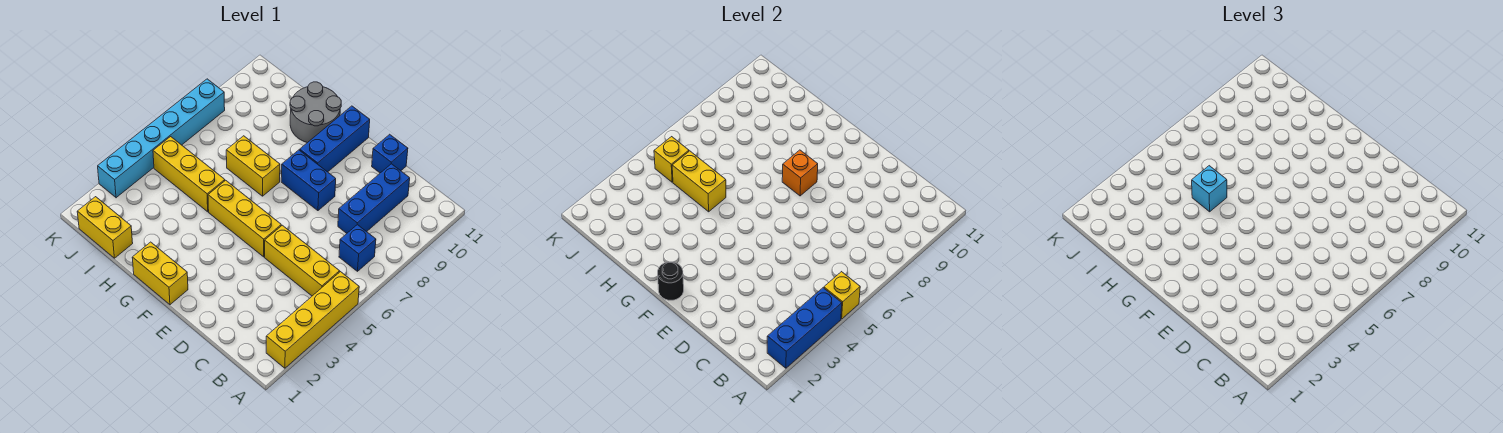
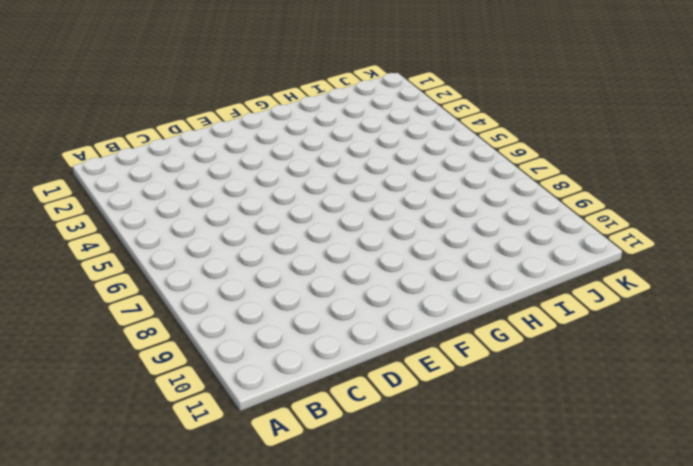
none -> yellow brick A2:A5 level 1
none -> yellow brick B5:D5 level 1
none -> blue brick B7 level 1

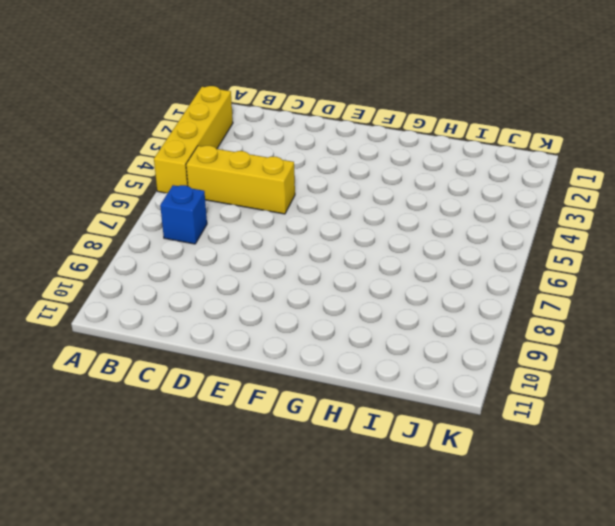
none -> blue brick C8:C10 level 1
none -> blue brick D11 level 1
none -> yellow brick E5:G5 level 1

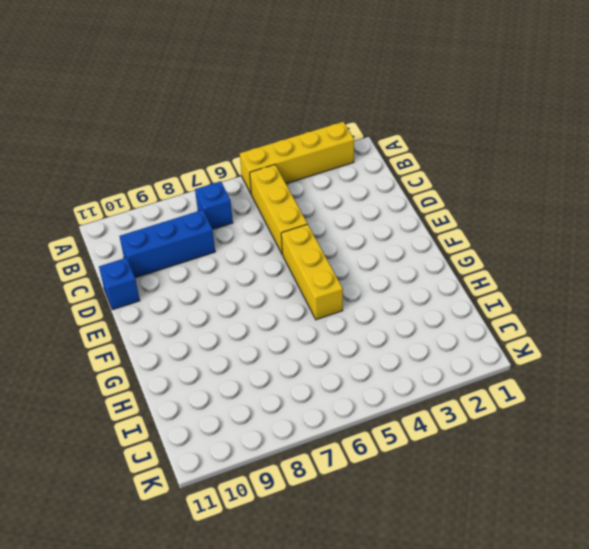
none -> blue brick E8:F8 level 1
none -> yellow brick F1:G1 level 1
none -> blue brick F9:F11 level 1

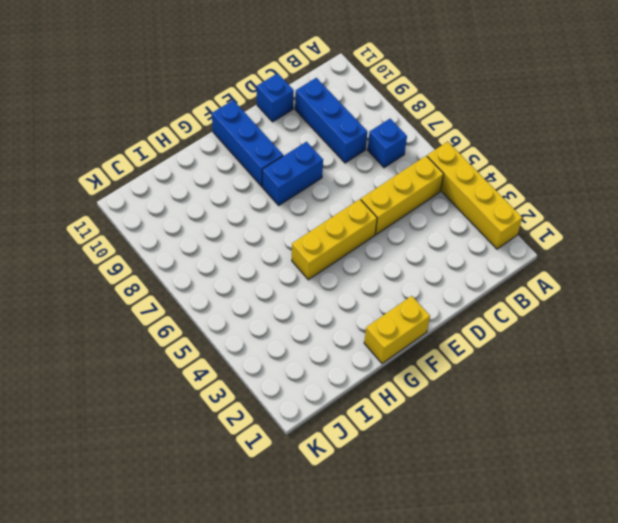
none -> yellow brick G7:H7 level 1
none -> grey round brick G10:H11 level 1
none -> yellow brick H5:J5 level 1

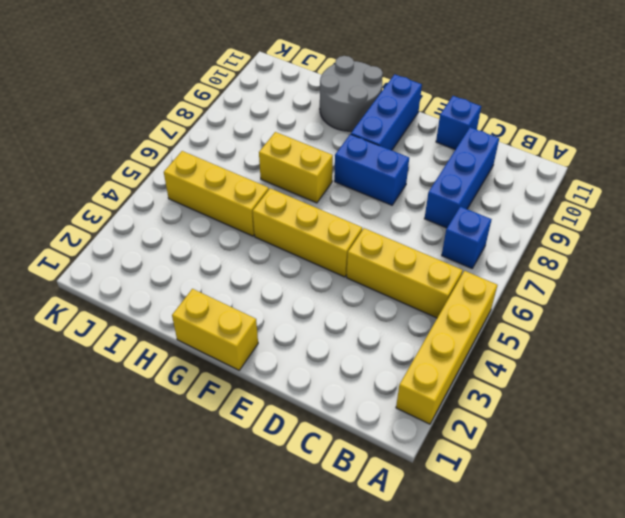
none -> yellow brick I1:J1 level 1
none -> cyan brick K3:K8 level 1
none -> blue brick A2:A4 level 2

